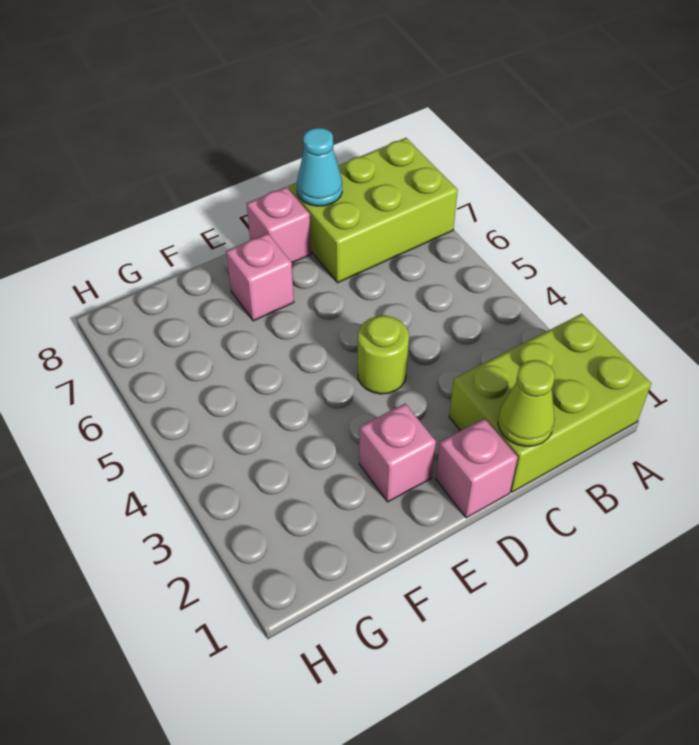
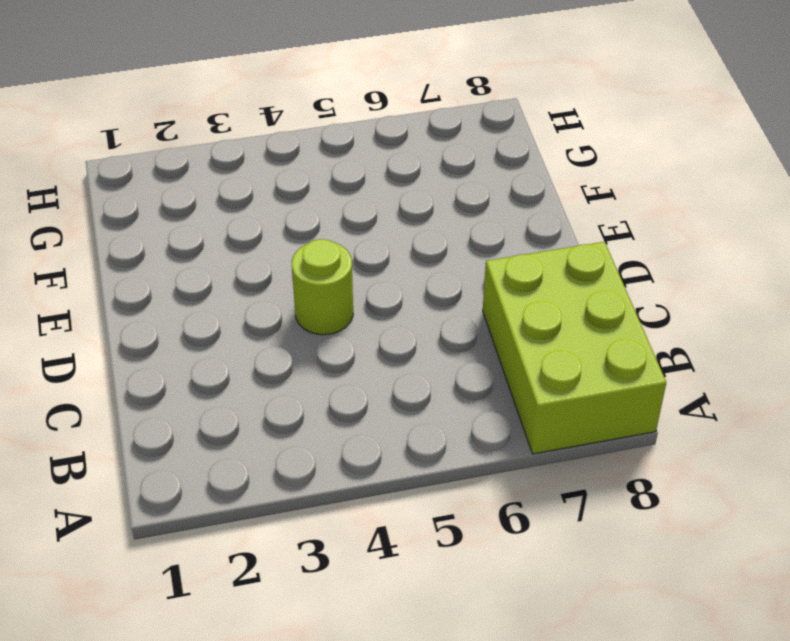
none -> lime brick A1:C2 level 1
none -> pink brick D1 level 1

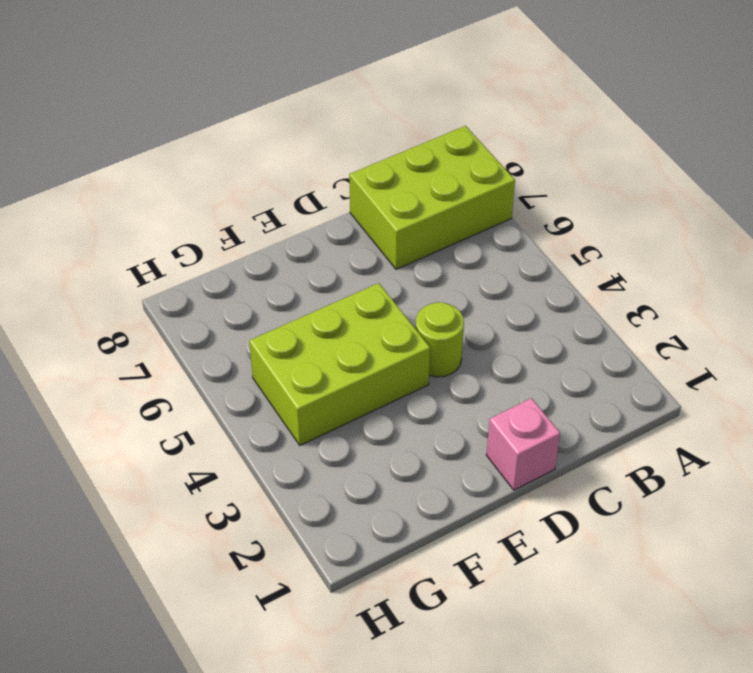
lime brick E4:G5 level 1 -> lime brick A1:C2 level 1
none -> pink brick D8 level 1
none -> pink brick E2 level 1

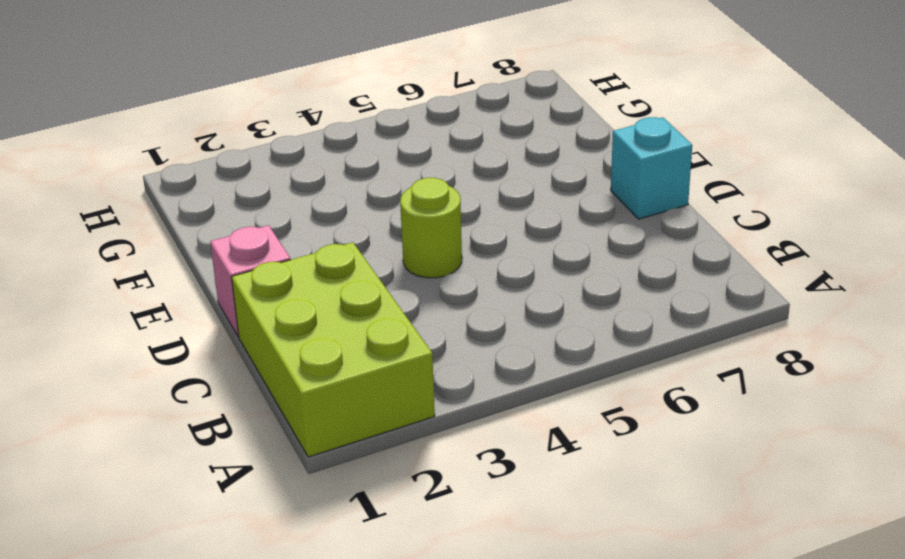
cyan brick D8 level 1 -> pink brick D8 level 1
none -> lime brick A7:C8 level 1
none -> pink brick E2 level 1

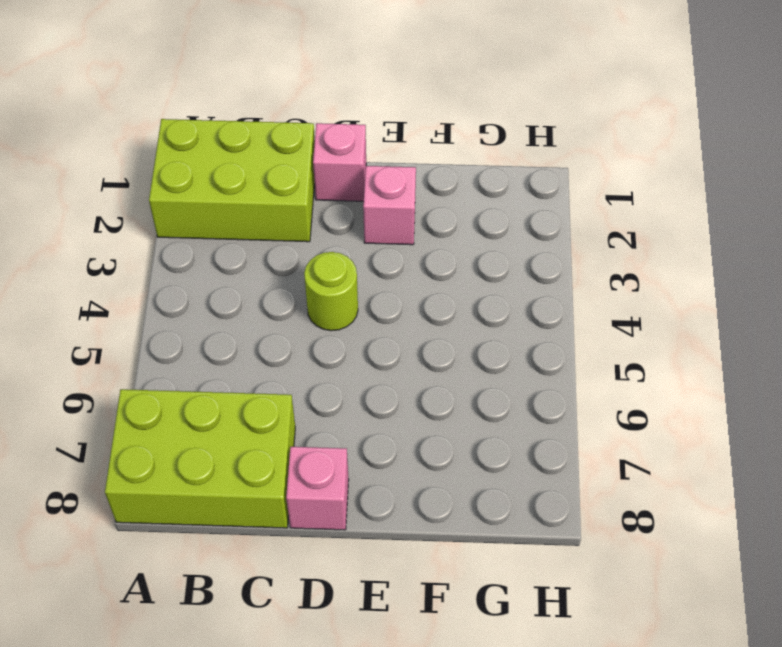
none -> pink brick E7 level 1
none -> lime cone C1 level 2

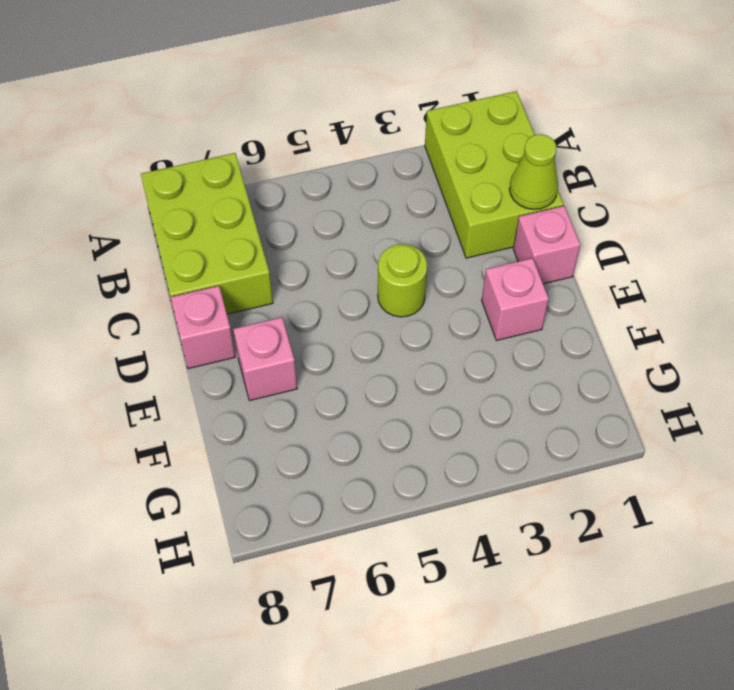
none -> cyan cone C8 level 2

